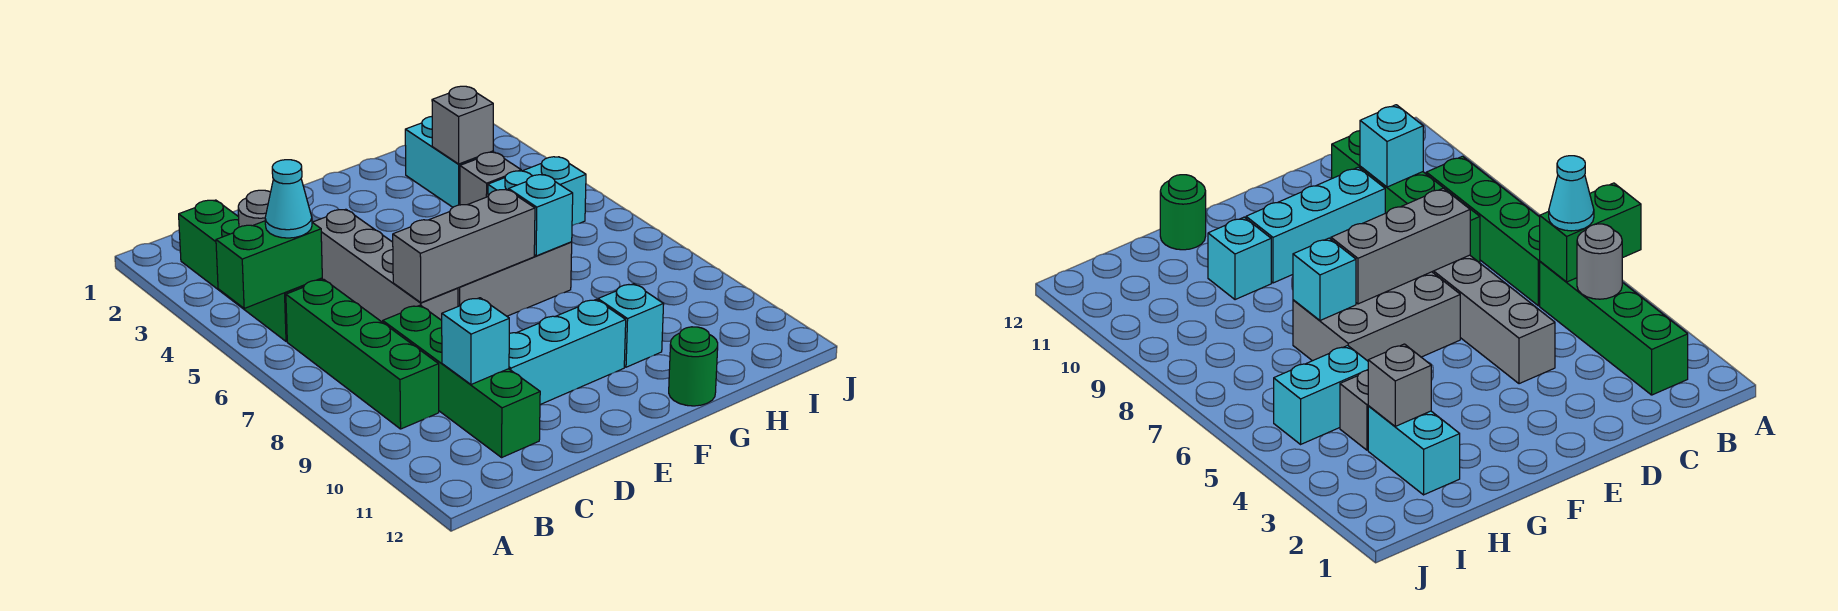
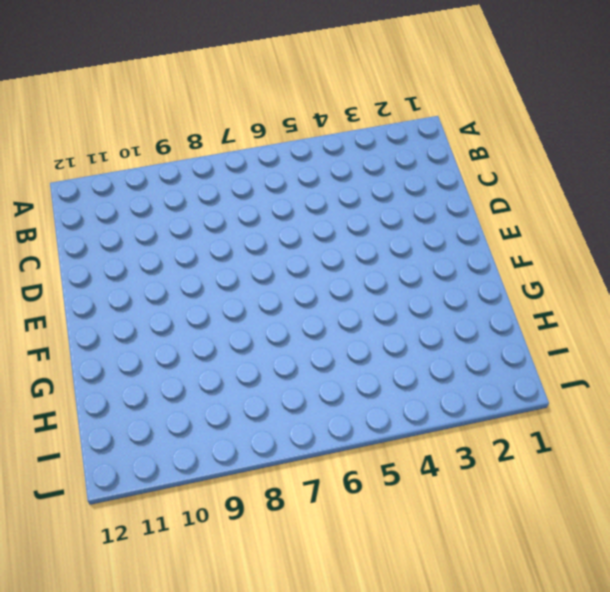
none -> green brick B2:B5 level 1
none -> green brick B6:B9 level 1
none -> green brick C8:C11 level 1

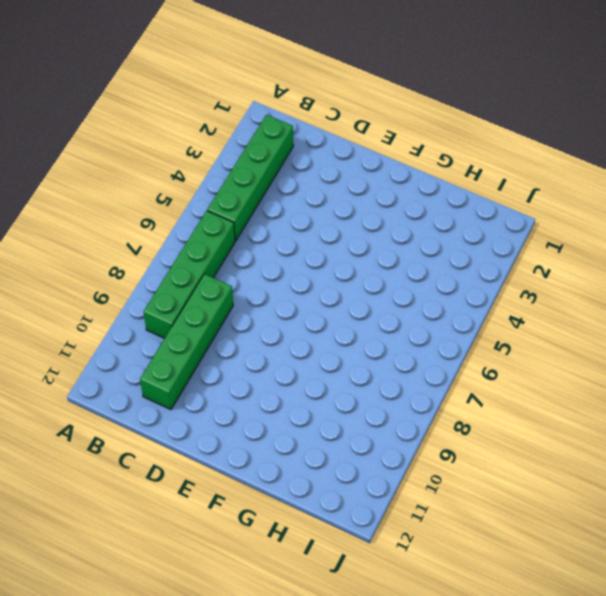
none -> grey brick D4:D7 level 1
none -> cyan brick D10:F10 level 1
none -> grey brick E6:G7 level 1

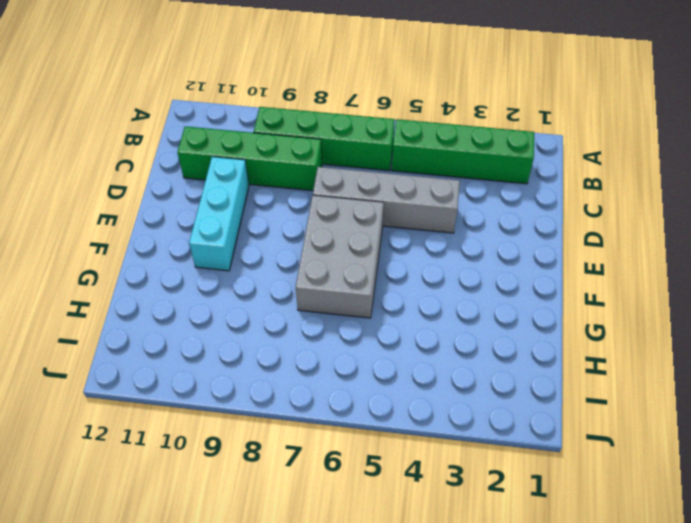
none -> cyan brick G10 level 1
none -> green round brick G12 level 1
none -> cyan brick H2:H3 level 1

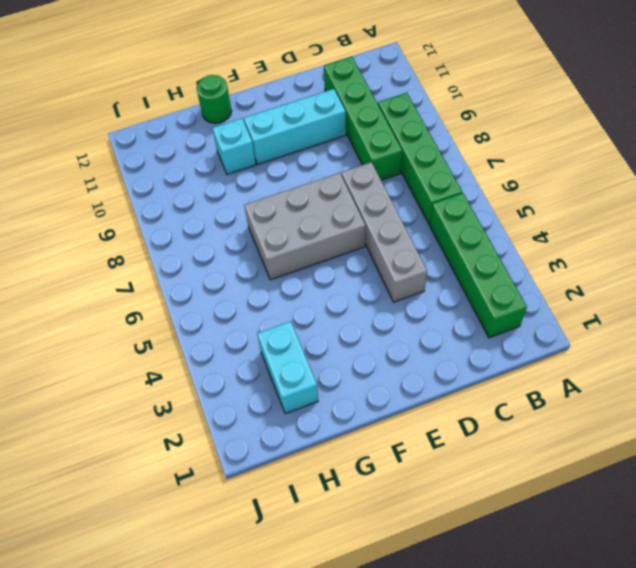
none -> grey brick H4 level 1
none -> cyan brick H5:I5 level 1
none -> green brick A5:B5 level 2

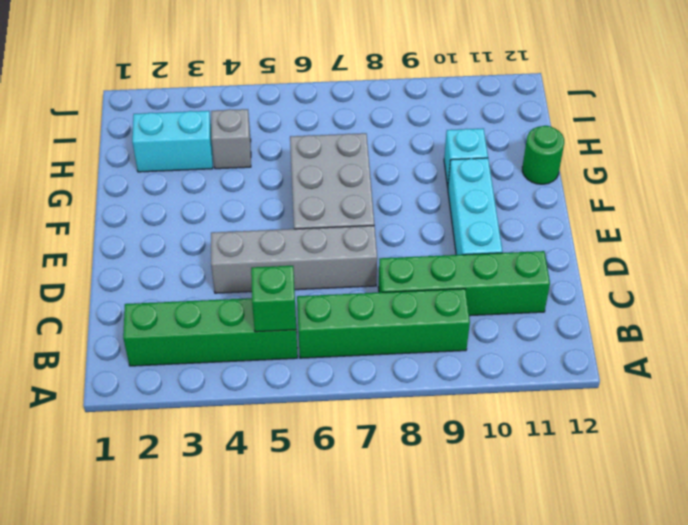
green brick B5 level 2 -> green brick A5:B5 level 2
none -> cyan brick H5:I5 level 1
none -> grey round brick B4 level 2
none -> cyan brick C10 level 2

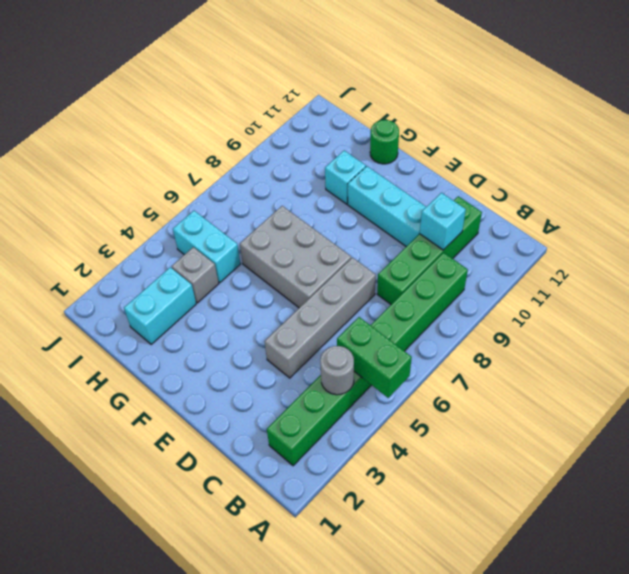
none -> grey brick D7:F7 level 2
none -> cyan brick G7 level 2
none -> grey brick H3 level 2

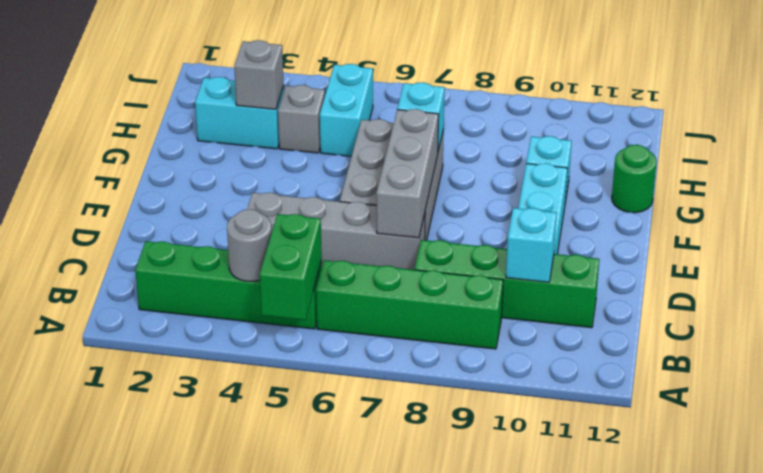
none -> cyan cone B5 level 3

